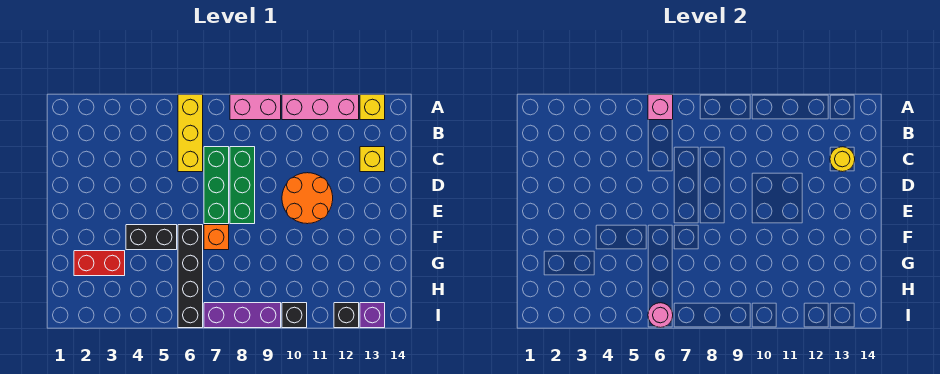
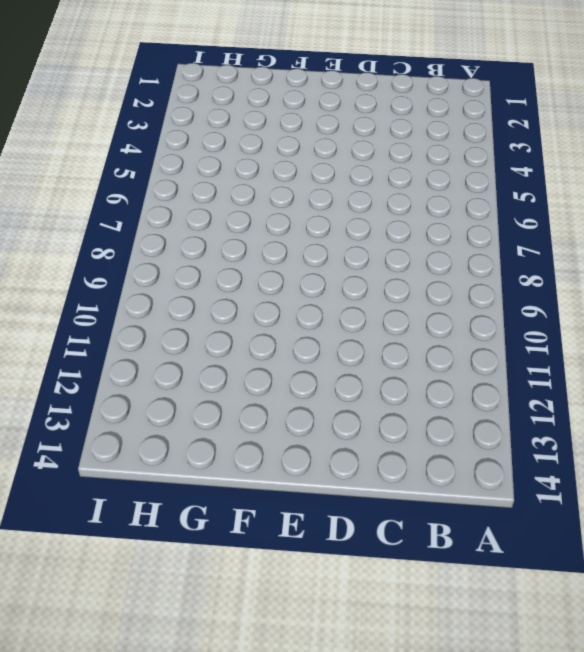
none -> yellow brick A6:C6 level 1
none -> pink brick A8:A9 level 1
none -> pink brick A10:A12 level 1

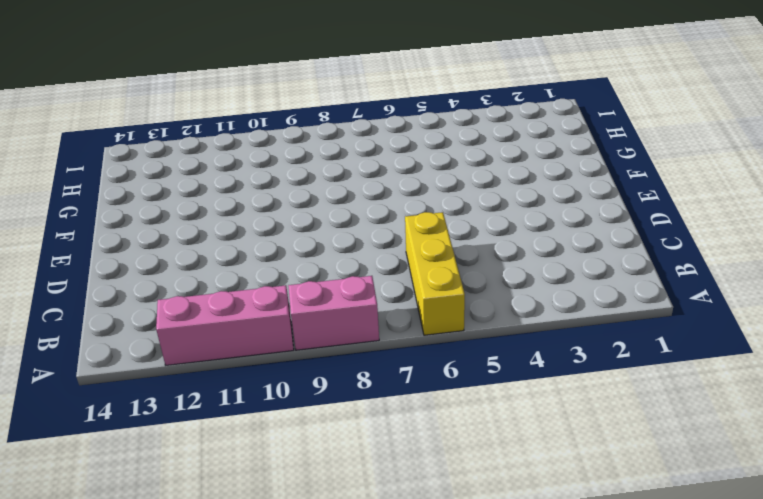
none -> yellow brick A13 level 1
none -> green brick C7:E7 level 1
none -> green brick C8:E8 level 1

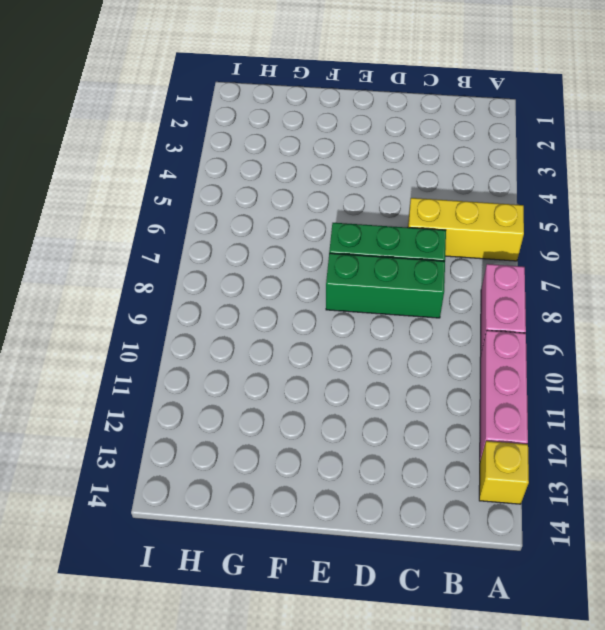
none -> yellow brick C13 level 1
none -> orange round brick D10:E11 level 1
none -> black brick F4:F5 level 1

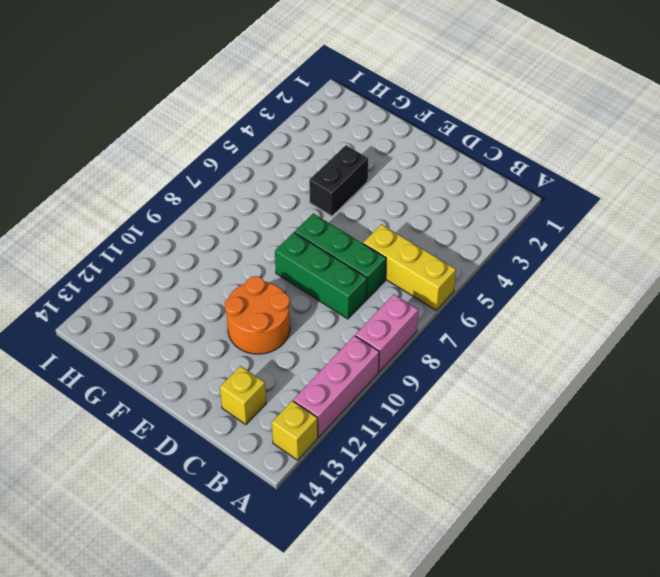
none -> black brick F6:I6 level 1
none -> orange brick F7 level 1
none -> red brick G2:G3 level 1

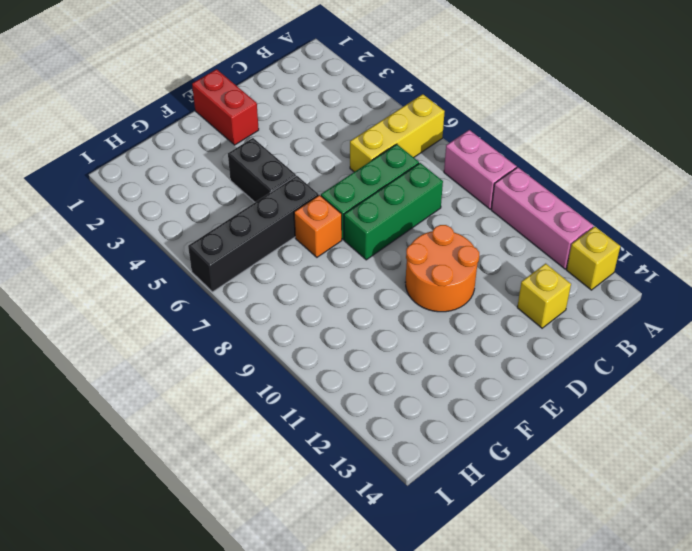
red brick E1:E2 level 1 -> red brick G2:G3 level 1
none -> purple brick I7:I9 level 1
none -> black brick I10 level 1
none -> black brick I12 level 1

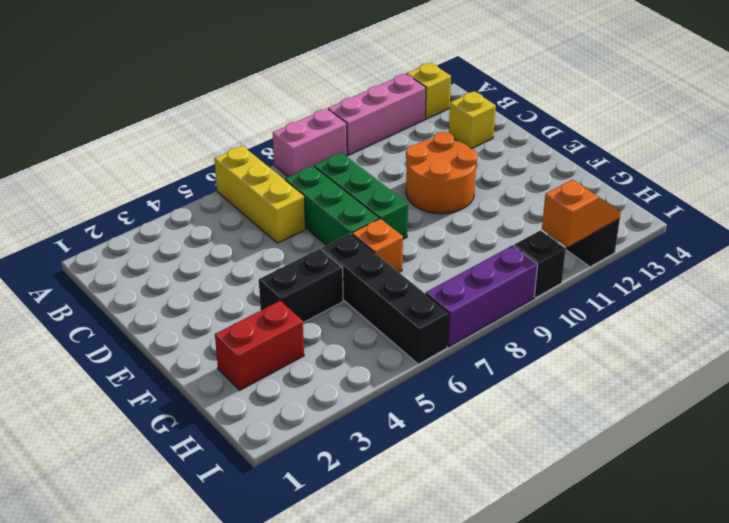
orange slope I11:I12 level 2 top 11 -> none
none -> purple brick I13 level 1
none -> pink brick A6 level 2
none -> yellow round brick C13 level 2

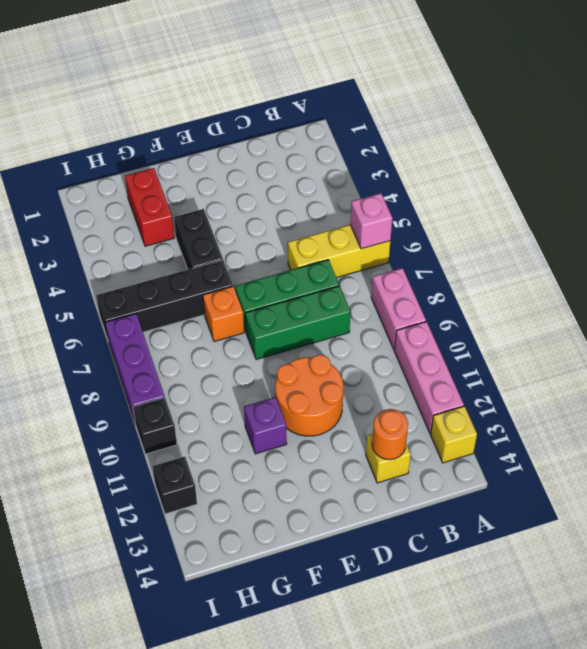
orange round brick C13 level 2 -> yellow round brick C13 level 2
purple brick F11 level 1 -> purple brick I13 level 1
none -> pink round brick I6 level 2

